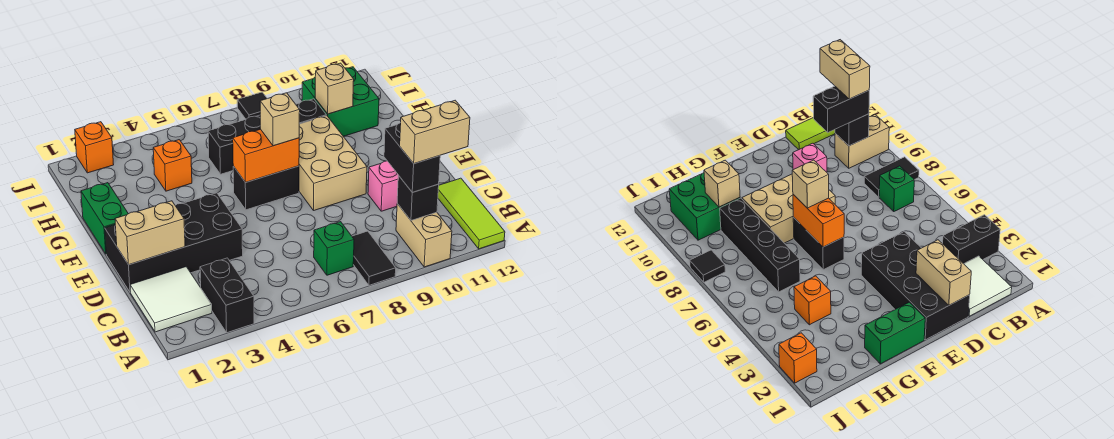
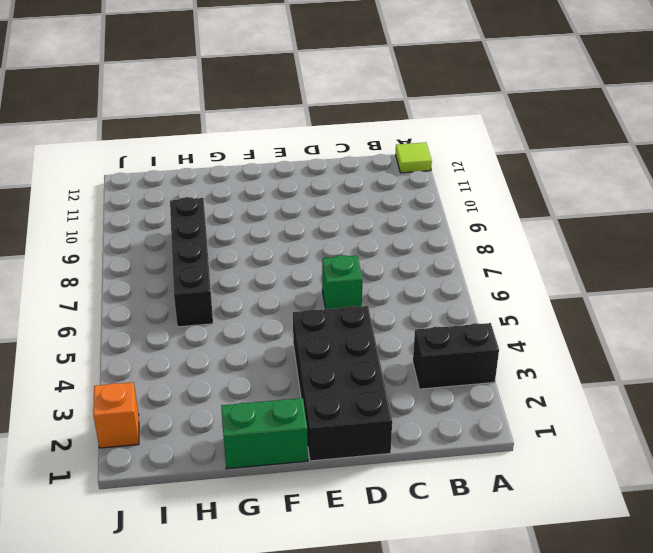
lime tile A12 level 1 -> lime tile A12:C12 level 1
green brick D6 level 1 -> green brick B7 level 1
none -> black tile A8:B8 level 1
none -> tan brick A10:B10 level 1
none -> white tile B1:C2 level 1

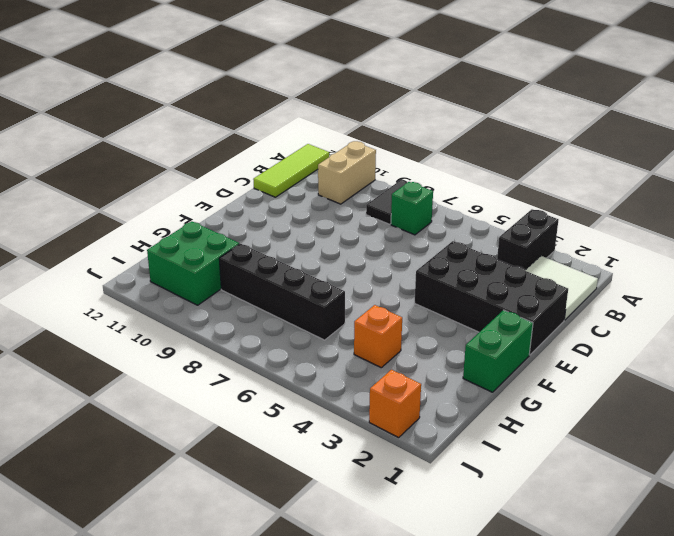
none -> pink brick D10 level 1
none -> tan brick E8:G9 level 1
none -> black brick F6:F7 level 1

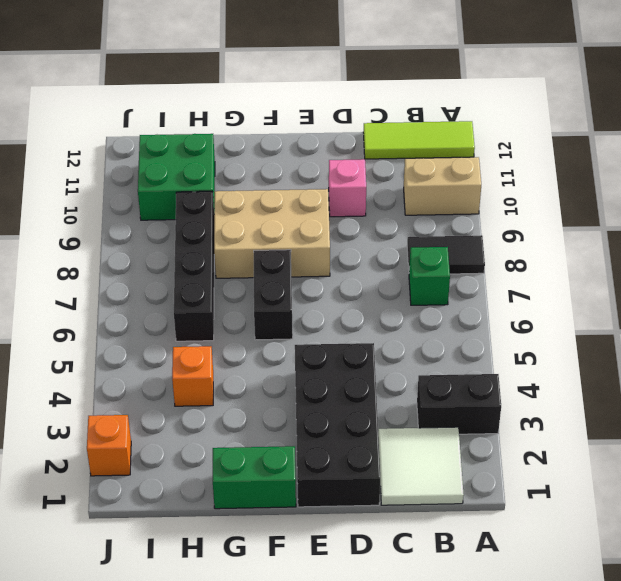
none -> black tile J8 level 1
none -> black brick B10 level 2
none -> tan brick D1:D2 level 2

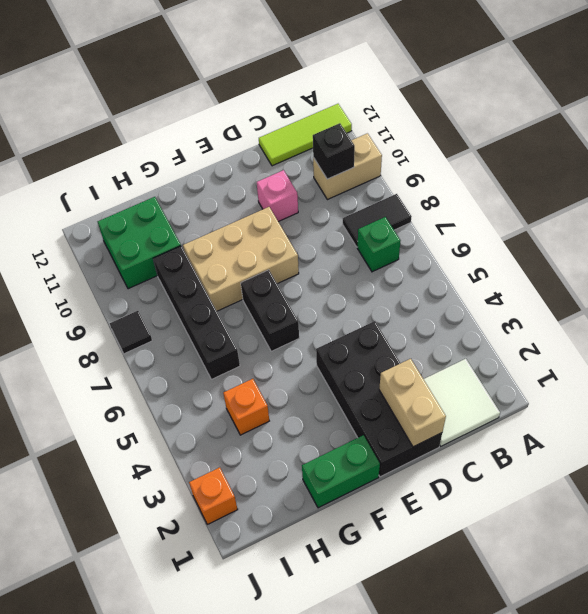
none -> black brick A3:B3 level 1
none -> orange brick F6:F7 level 2
none -> tan brick H10 level 2

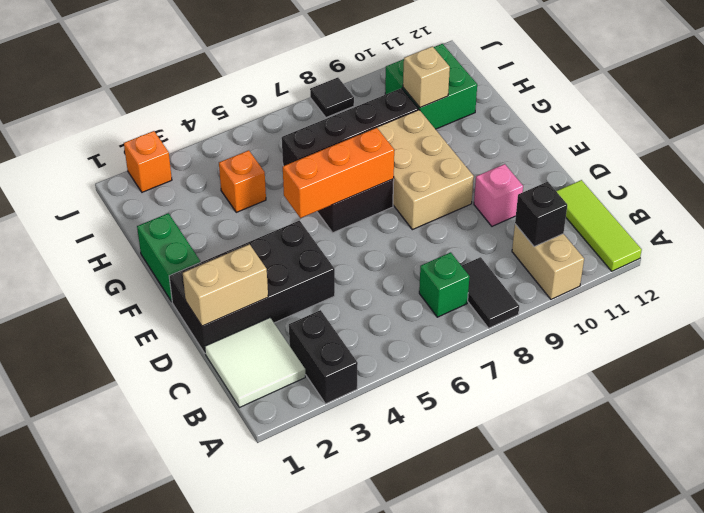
orange brick F5:F7 level 2 -> orange brick F6:F7 level 2
none -> black brick B10:C10 level 3
none -> tan brick F7 level 3
none -> tan brick B10:B11 level 4

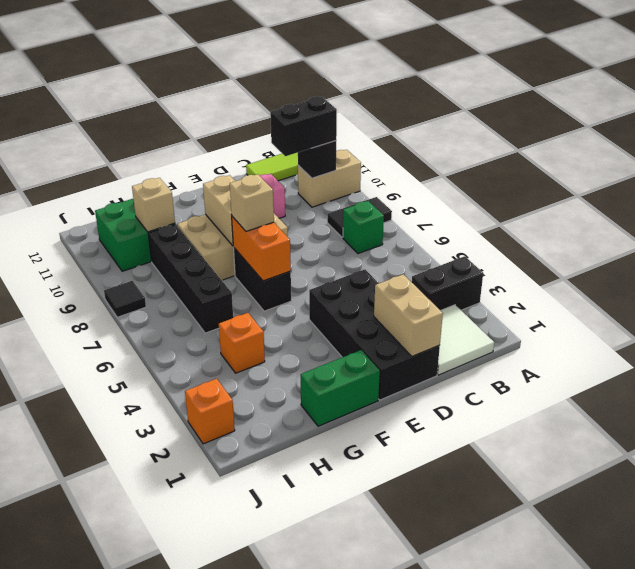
tan brick F8:F9 level 2 -> tan brick B10:B11 level 4

